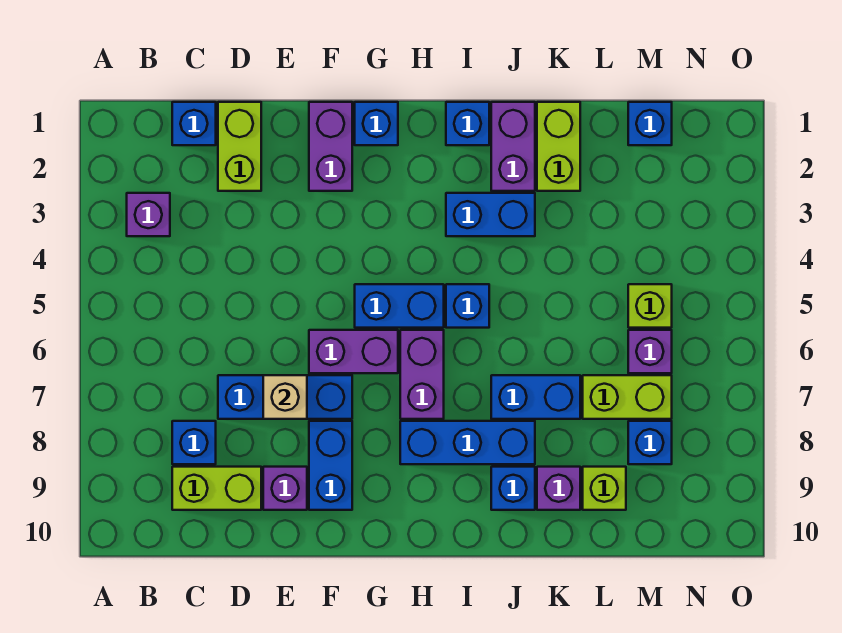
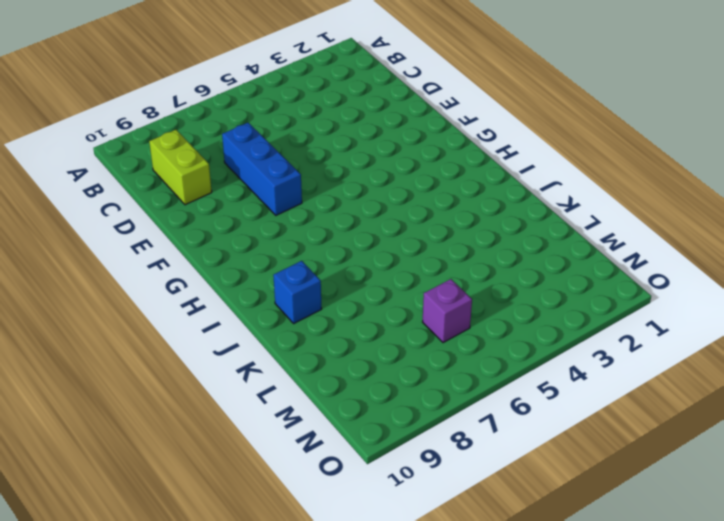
none -> purple brick B3 level 1
none -> blue brick C1 level 1
none -> blue brick C8 level 1

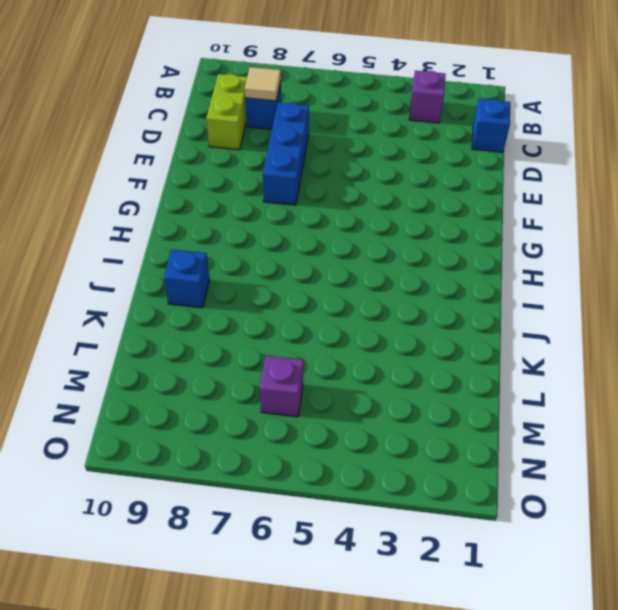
tan tile C8 level 2 -> none
none -> lime brick D1:D2 level 1
none -> purple brick E9 level 1
none -> purple brick F1:F2 level 1

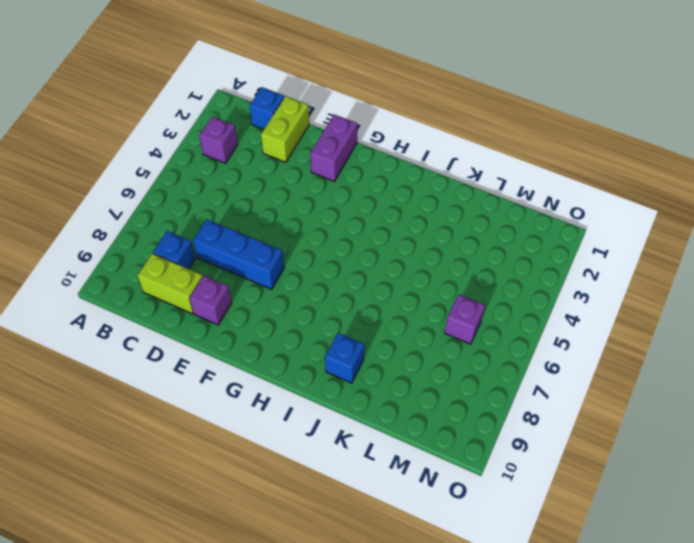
none -> purple brick F6:G6 level 1
none -> blue brick F8:F9 level 1
none -> blue brick G1 level 1

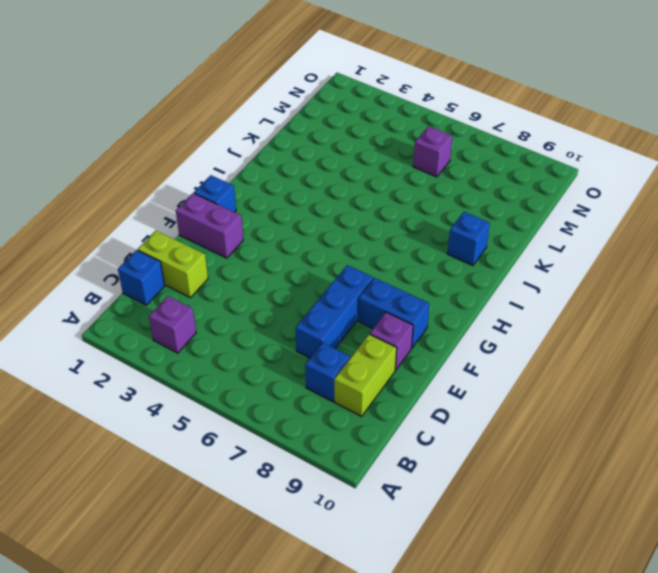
none -> purple brick F6:G6 level 1
none -> blue brick G5:H5 level 1
none -> purple brick H6:H7 level 1

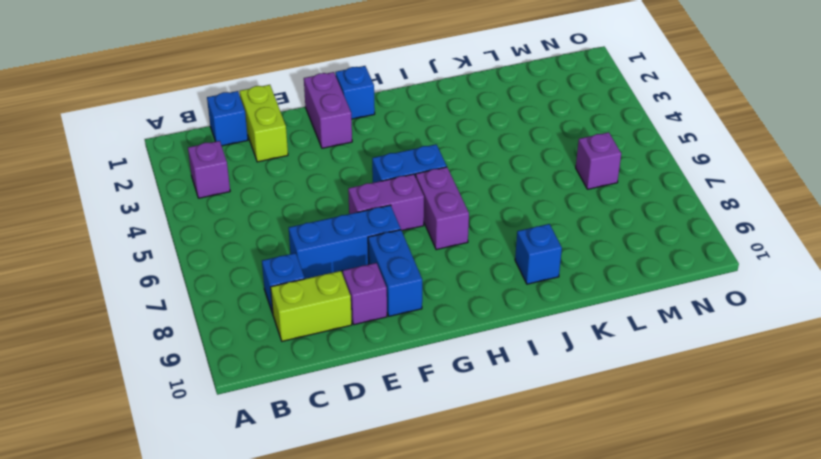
none -> blue brick H8:J8 level 1
none -> blue brick I1 level 1
none -> blue brick I3:J3 level 1

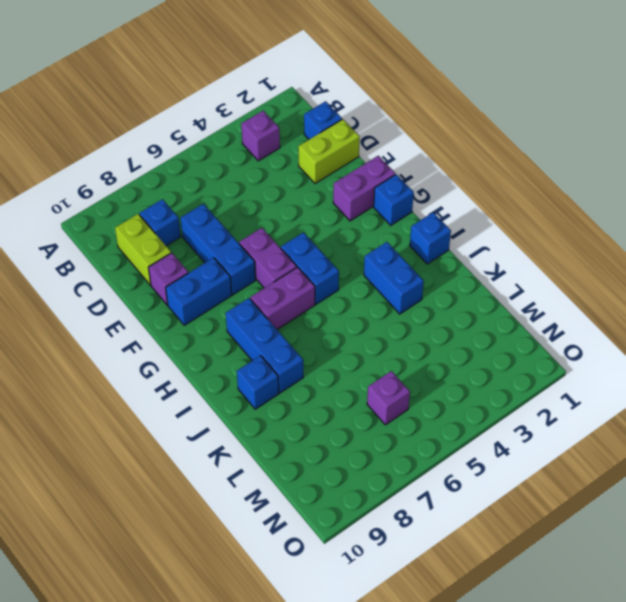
none -> blue brick I5 level 1
none -> purple brick J1:J2 level 1
none -> blue brick J7:K7 level 1

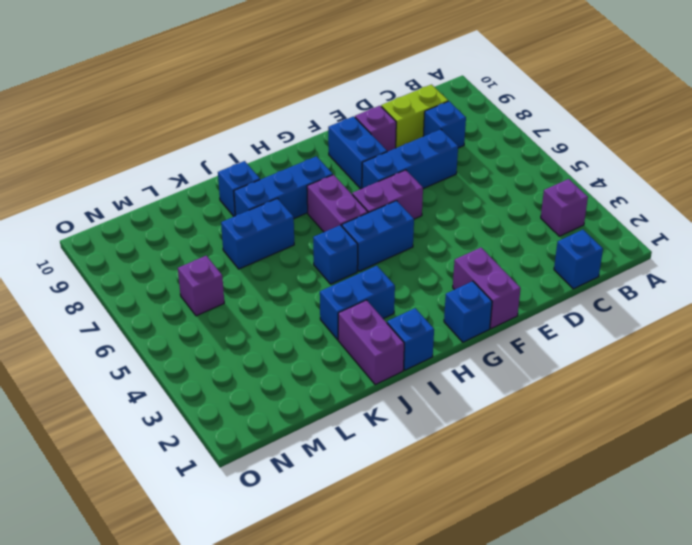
none -> lime brick D1:D2 level 1
none -> lime brick K1:K2 level 1
none -> purple brick K9 level 1

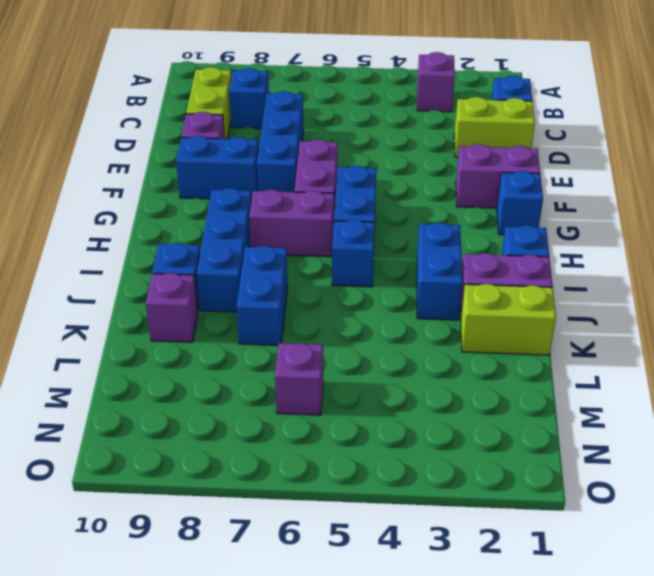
none -> lime brick L7:M7 level 1
none -> lime brick L9 level 1
none -> blue brick M1 level 1

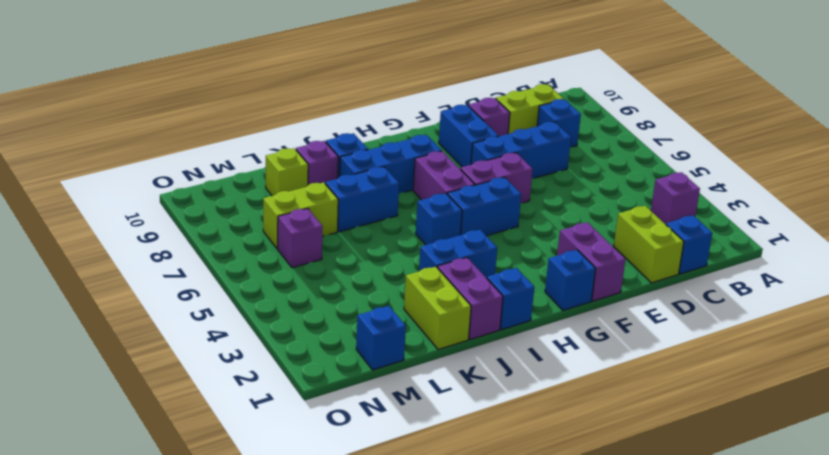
none -> lime brick M5 level 1
none -> blue brick M8 level 1
none -> tan brick E7 level 2

